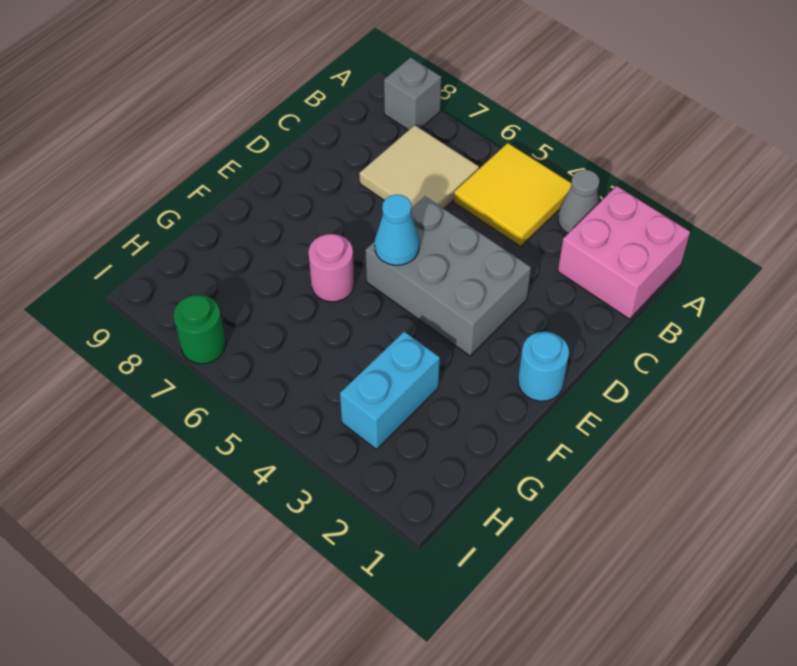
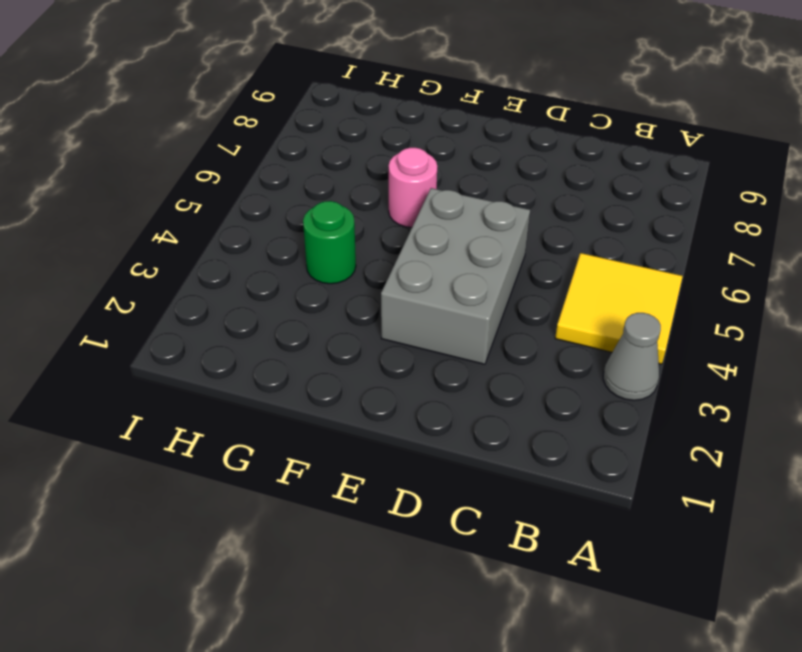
green round brick G4 level 1 -> green round brick I7 level 1
none -> pink brick A1:B2 level 1
none -> grey brick A8 level 1

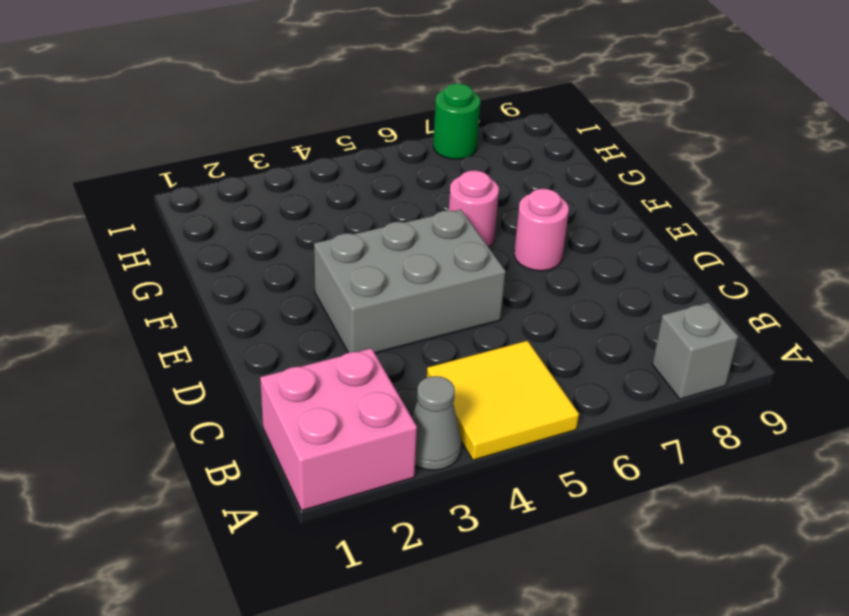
pink round brick E7 level 1 -> none
none -> tan tile B6:C7 level 1
none -> cyan round brick E1 level 1

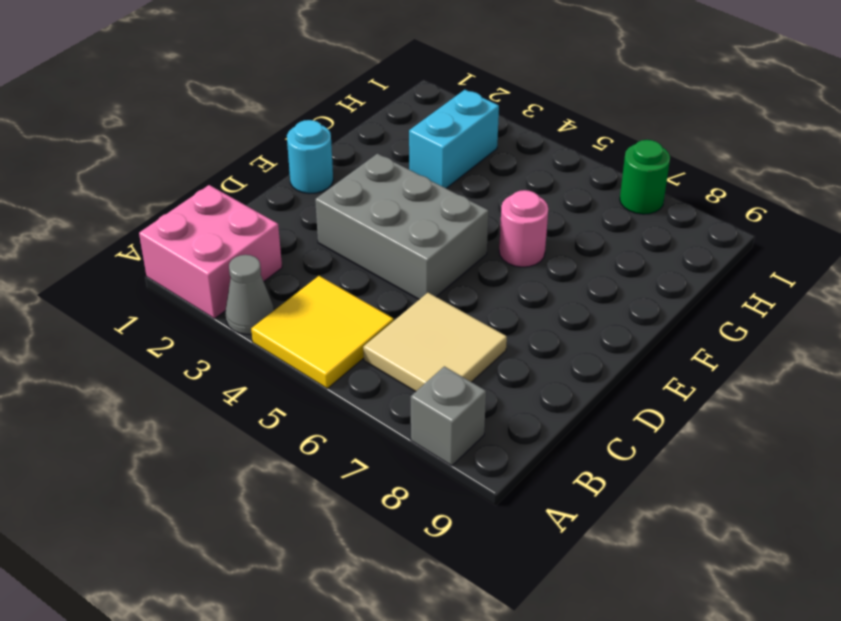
none -> cyan cone E5 level 2

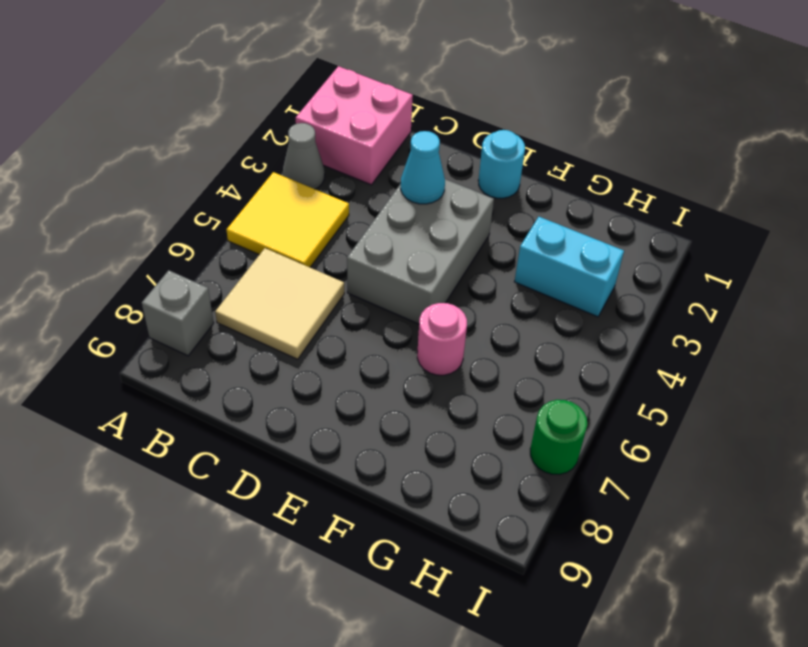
cyan cone D3 level 2 -> cyan cone E5 level 2

